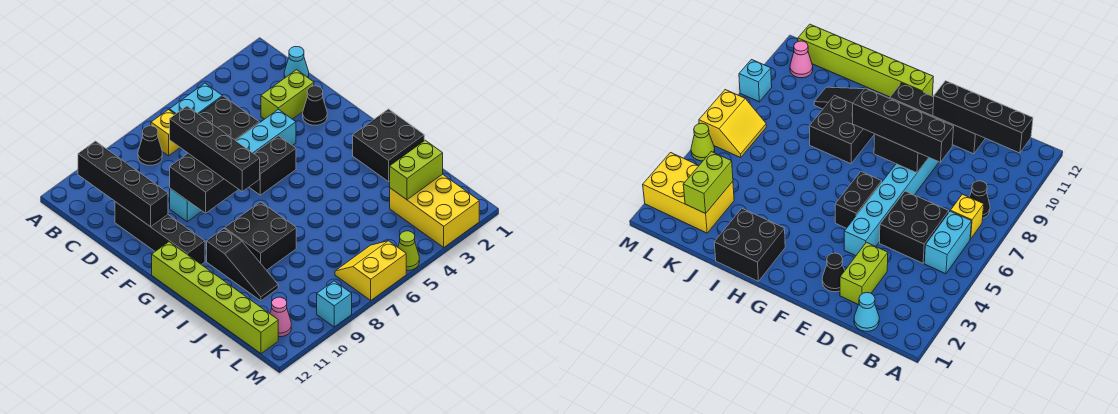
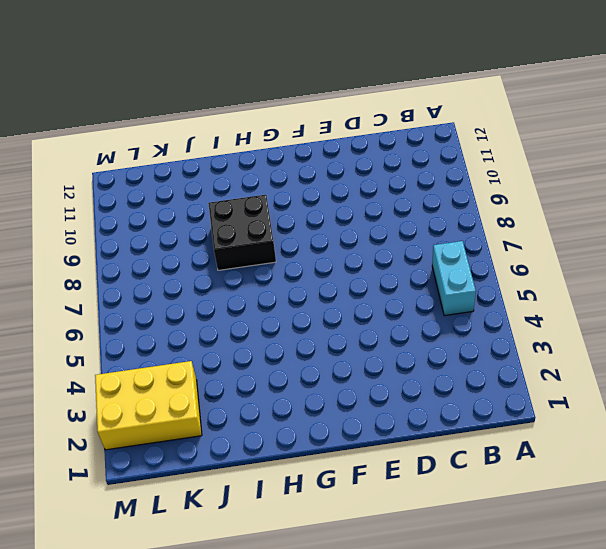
none -> yellow brick B7 level 1
none -> black cone B8 level 1
none -> cyan cone C1 level 1

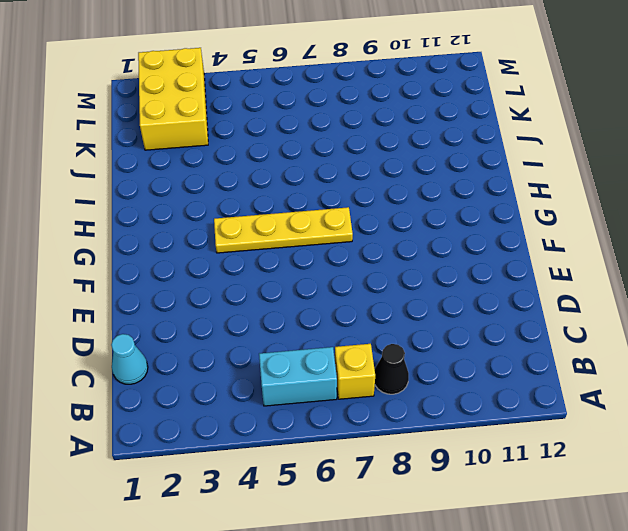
yellow plate G4:G7 level 1 -> none
none -> black brick C5:D6 level 1
none -> lime brick D2:D3 level 1
none -> black brick D11:G11 level 1

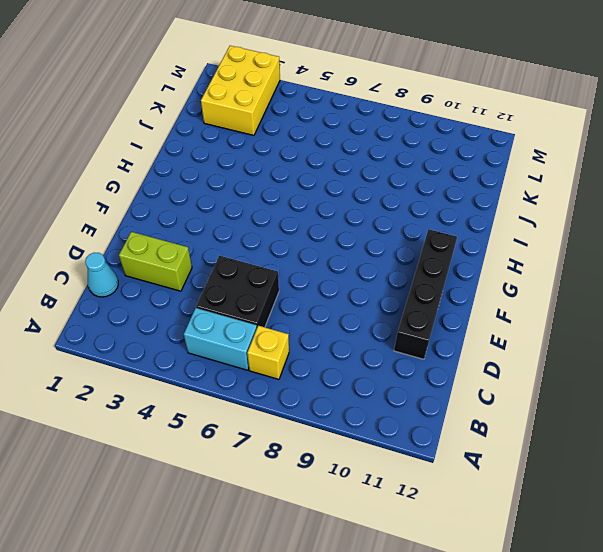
none -> black cone B8 level 1
none -> black cone E2 level 1
none -> cyan brick E4:E9 level 1

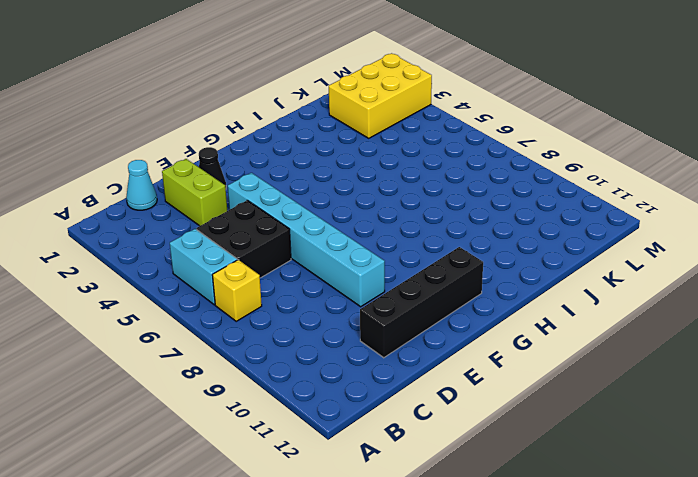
none -> black cone B8 level 1
none -> black brick F5:F6 level 1
none -> lime brick G12:L12 level 1

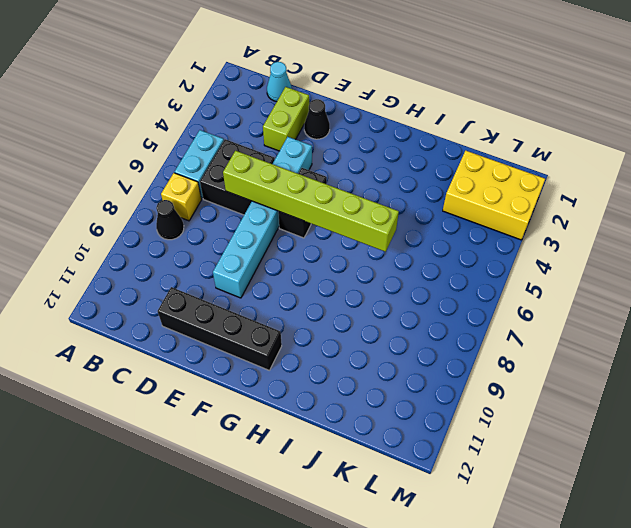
lime brick D6:I6 level 2 -> lime brick G12:L12 level 1
none -> black brick H1:I2 level 1
none -> black brick H8:I9 level 1
none -> black slope H10:J10 level 1 top H

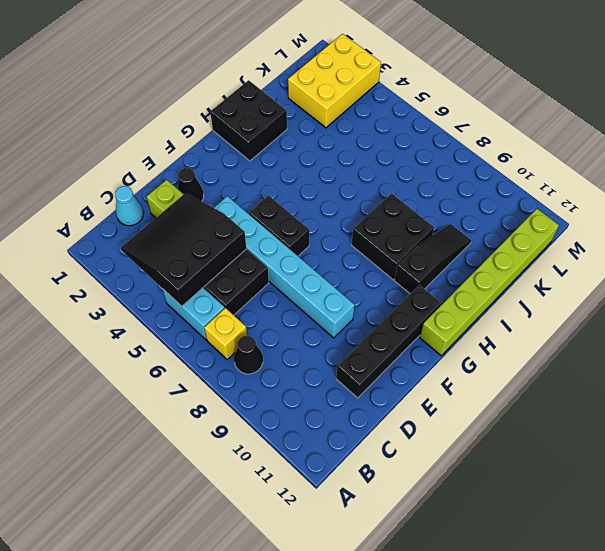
black slope B3:D5 level 2 top 5 -> none
none -> yellow slope L6:M7 level 1 top M
none -> pink cone L11 level 1
none -> lime cone M5 level 1

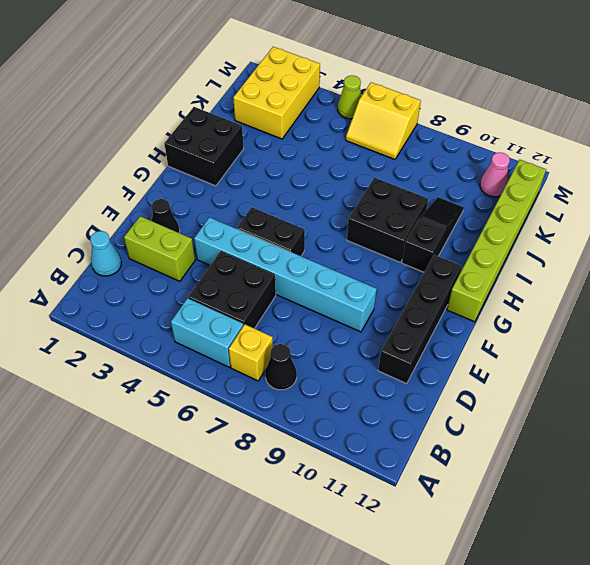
none -> cyan brick M9 level 1
none -> black brick B11:E11 level 2
none -> black brick E8:F9 level 2

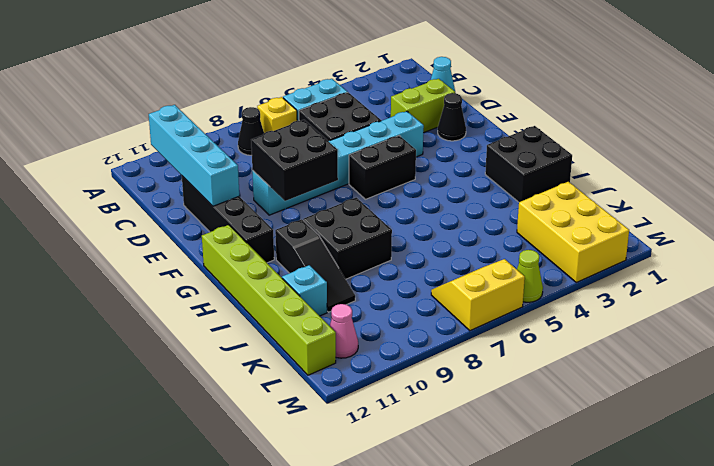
cyan brick B11:E11 level 2 -> black brick B11:E11 level 2
cyan brick J11 level 1 -> cyan brick M9 level 1
none -> lime brick K2:K3 level 2
none -> black brick D8:G8 level 3

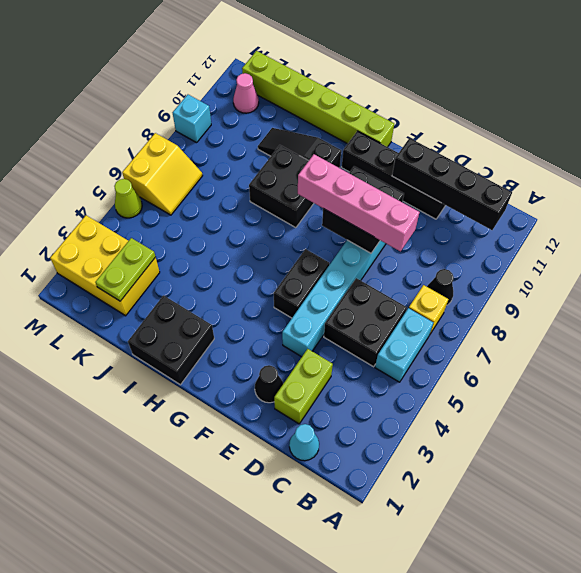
pink brick D8:G8 level 3 -> black brick D8:G8 level 3
lime plate K2:K3 level 2 -> lime brick K2:K3 level 2

